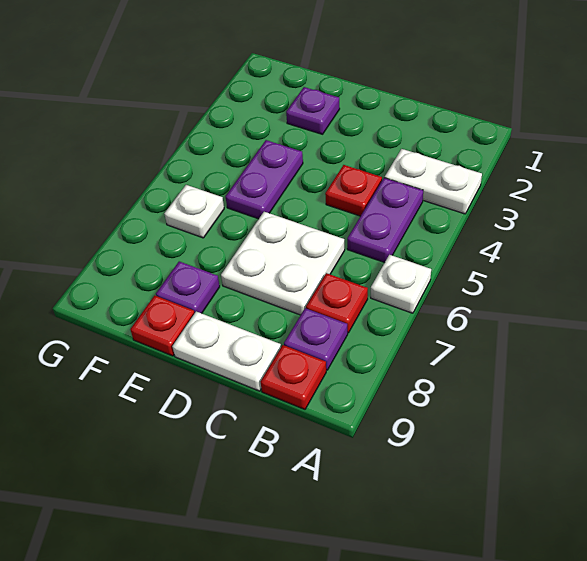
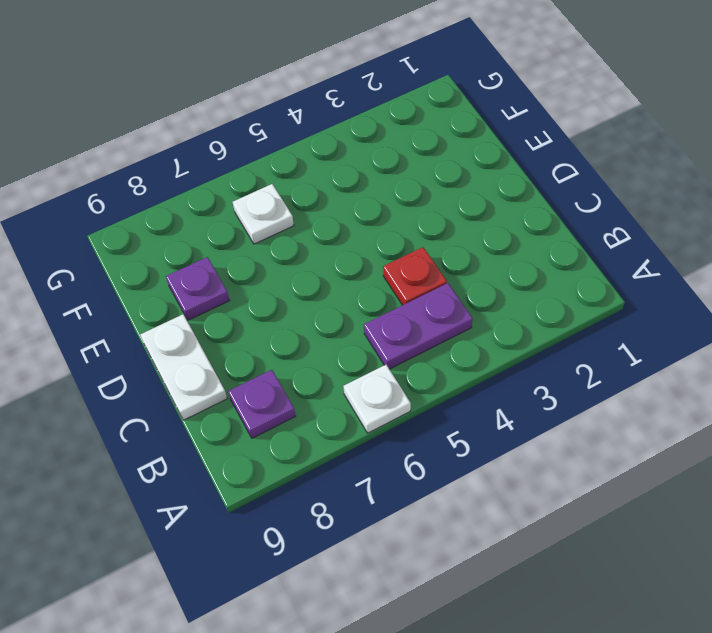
none -> white plate A3:B3 level 1
none -> red plate B7 level 1
none -> red plate B9 level 1

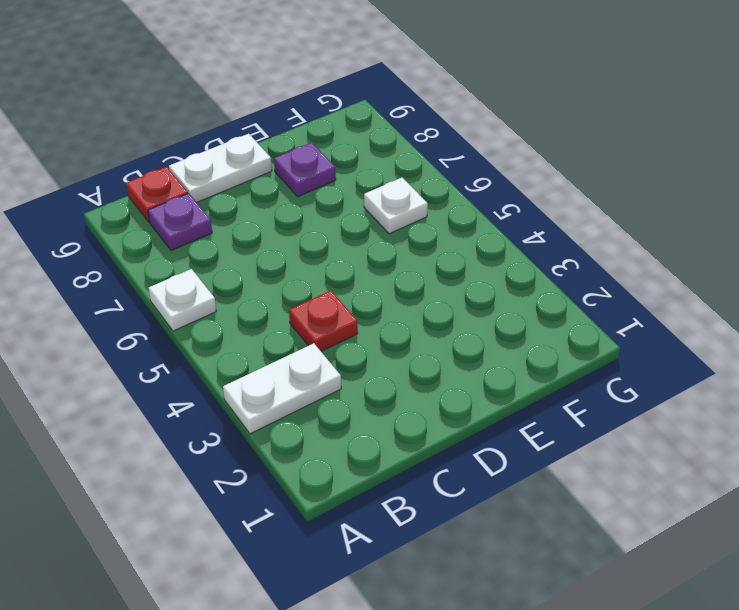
none -> purple plate B4:B5 level 1
none -> red plate B7 level 1
none -> white plate C6:D7 level 1

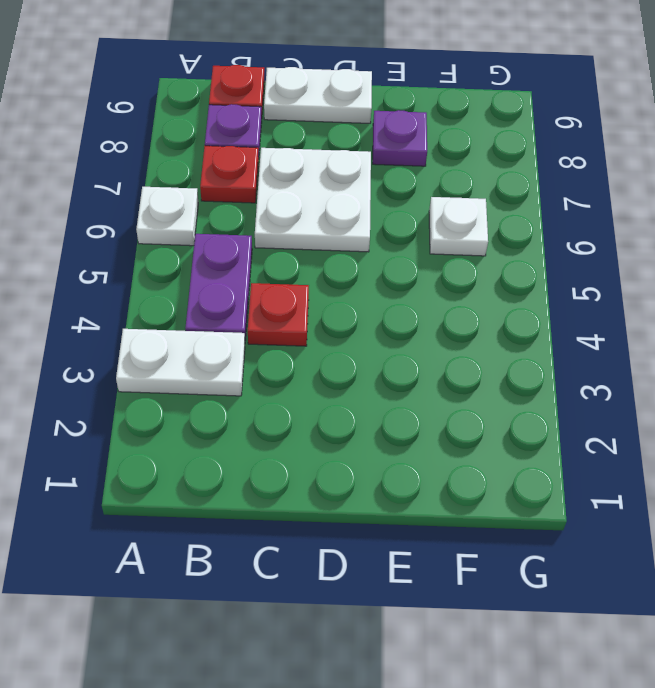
none -> purple plate E2 level 1
none -> purple plate E4:E5 level 1
none -> red plate E9 level 1

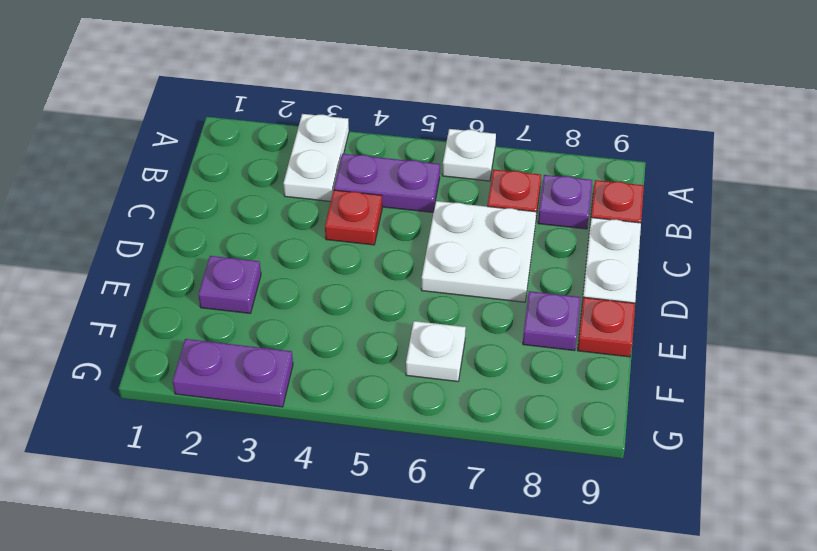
purple plate G2:G3 level 1 -> purple plate E4:E5 level 1

